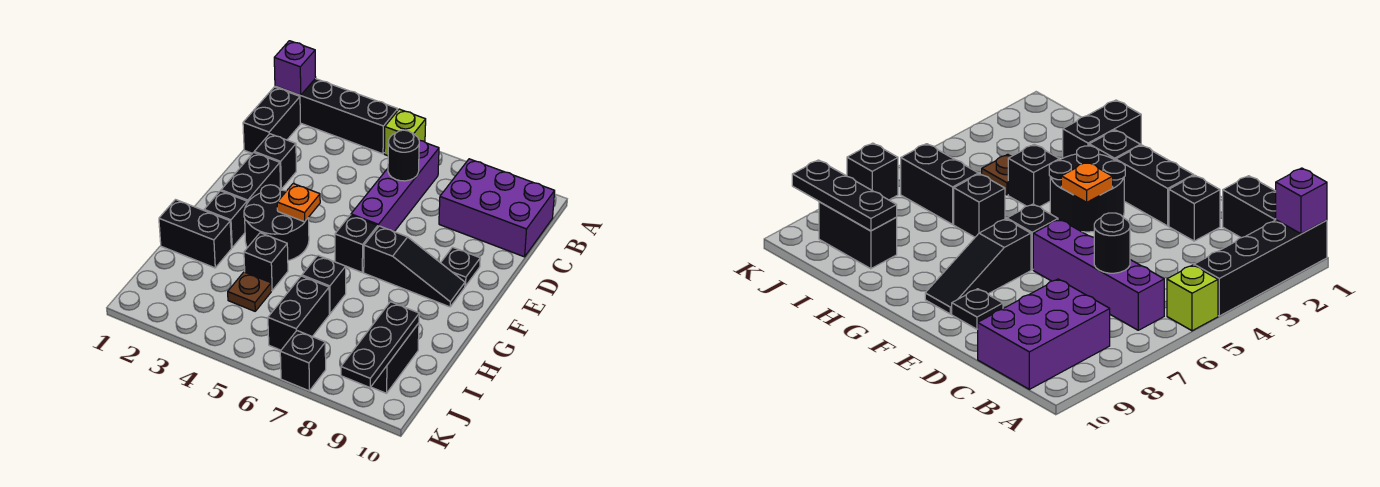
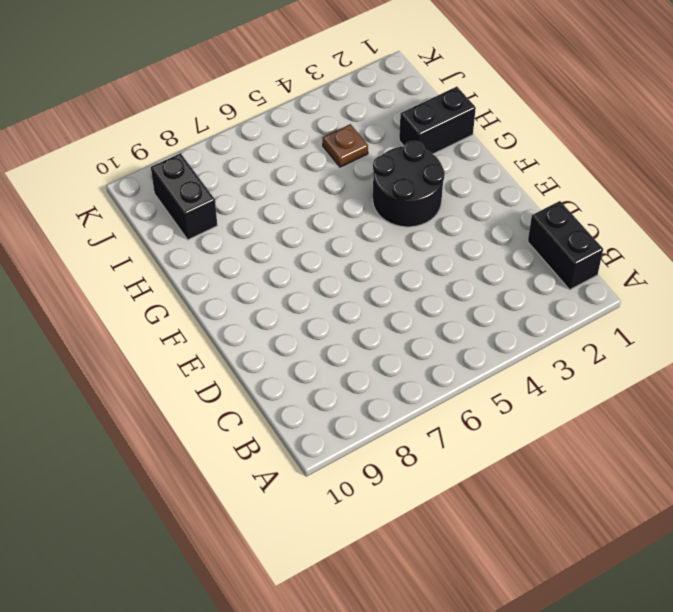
none -> black brick A1:A4 level 1
none -> lime brick A5 level 1
none -> purple brick B6:E6 level 1

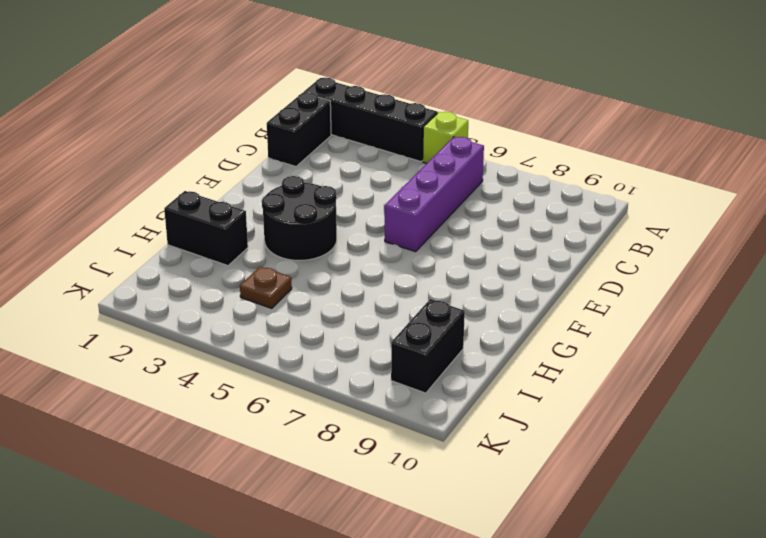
none -> purple brick B8:C10 level 1
none -> black brick D2 level 1
none -> black brick E2:F2 level 1

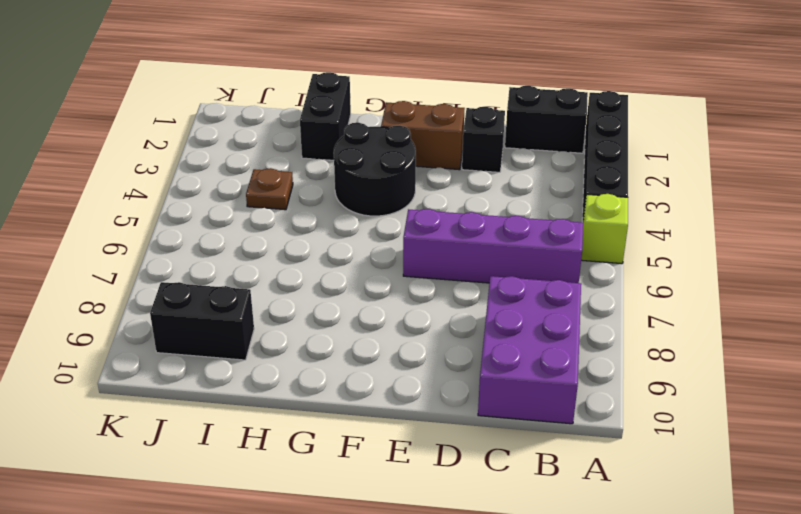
brown brick E2:F2 level 1 -> black brick E2:F2 level 1
none -> black plate E9 level 1
none -> black brick F6 level 1
none -> black slope F7:F9 level 1 top 7

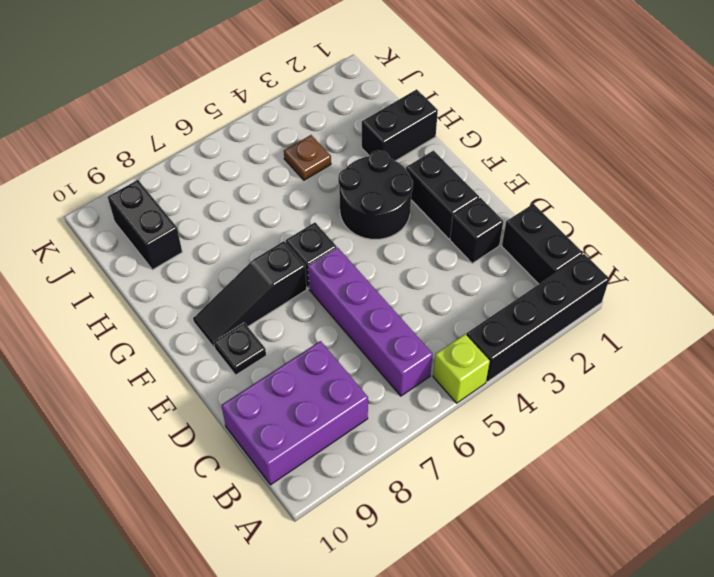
none -> black brick G2 level 1
none -> black brick H4 level 1
none -> black brick H6 level 1

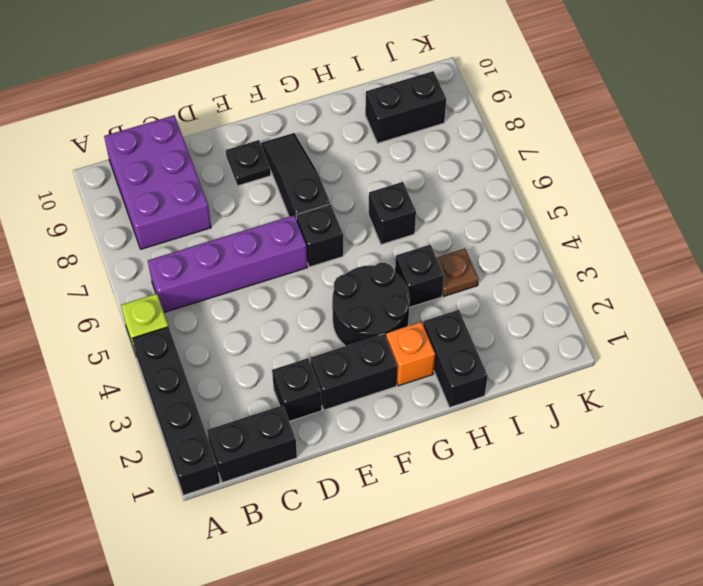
orange brick G2 level 1 -> black brick G2 level 1
none -> black brick I6:J6 level 1
none -> black brick K7 level 1
none -> purple brick A1 level 2

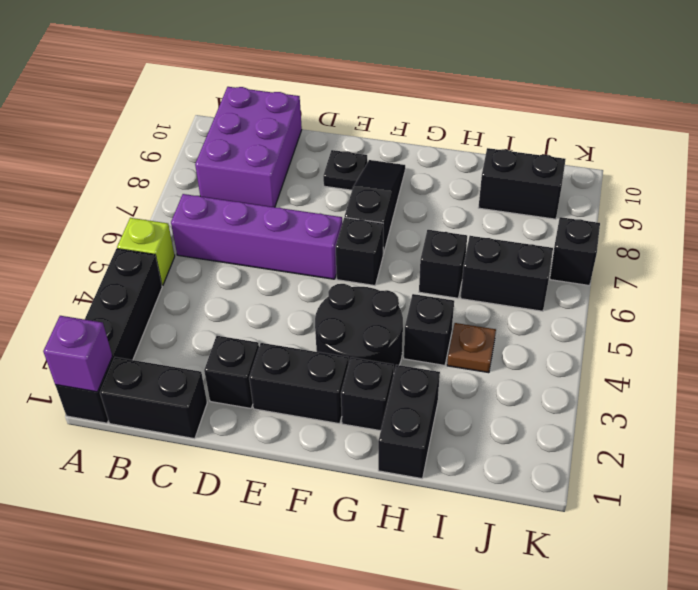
none -> black round brick C6 level 2
none -> orange plate F4 level 2
none -> black plate I9:K9 level 2

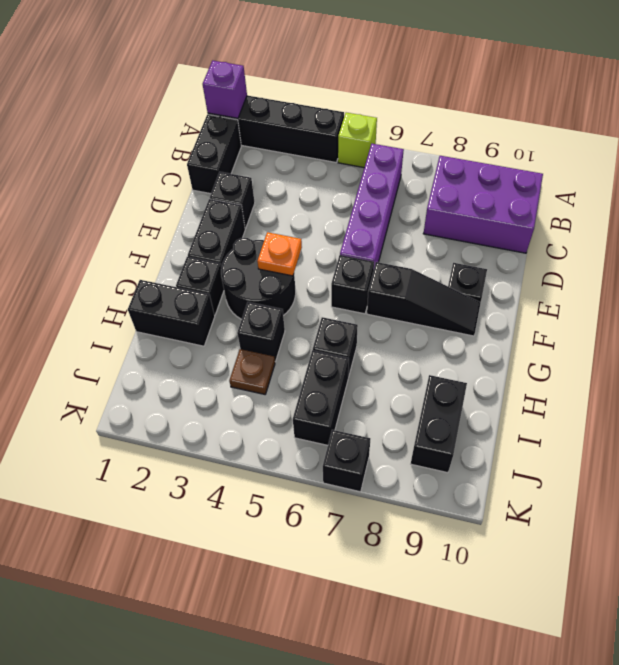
none -> black round brick C6 level 2
none -> black plate I9:K9 level 2

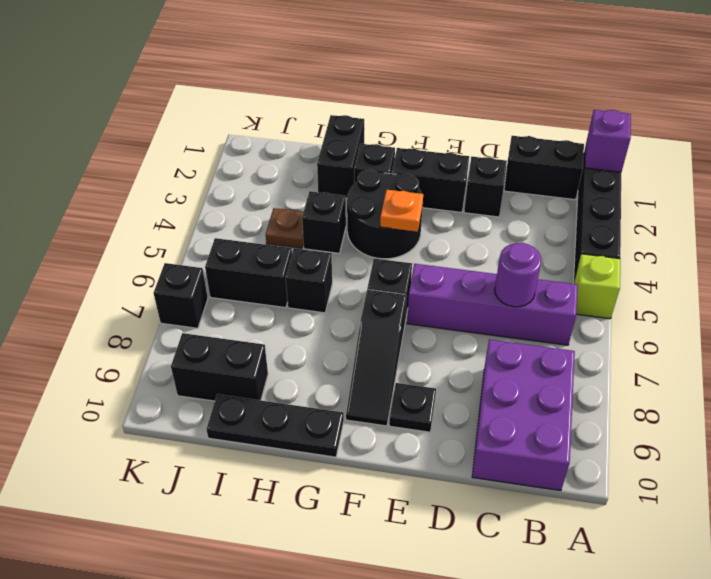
purple round brick C6 level 2 -> black round brick C6 level 2
black plate G10:I10 level 1 -> black plate I9:K9 level 2

